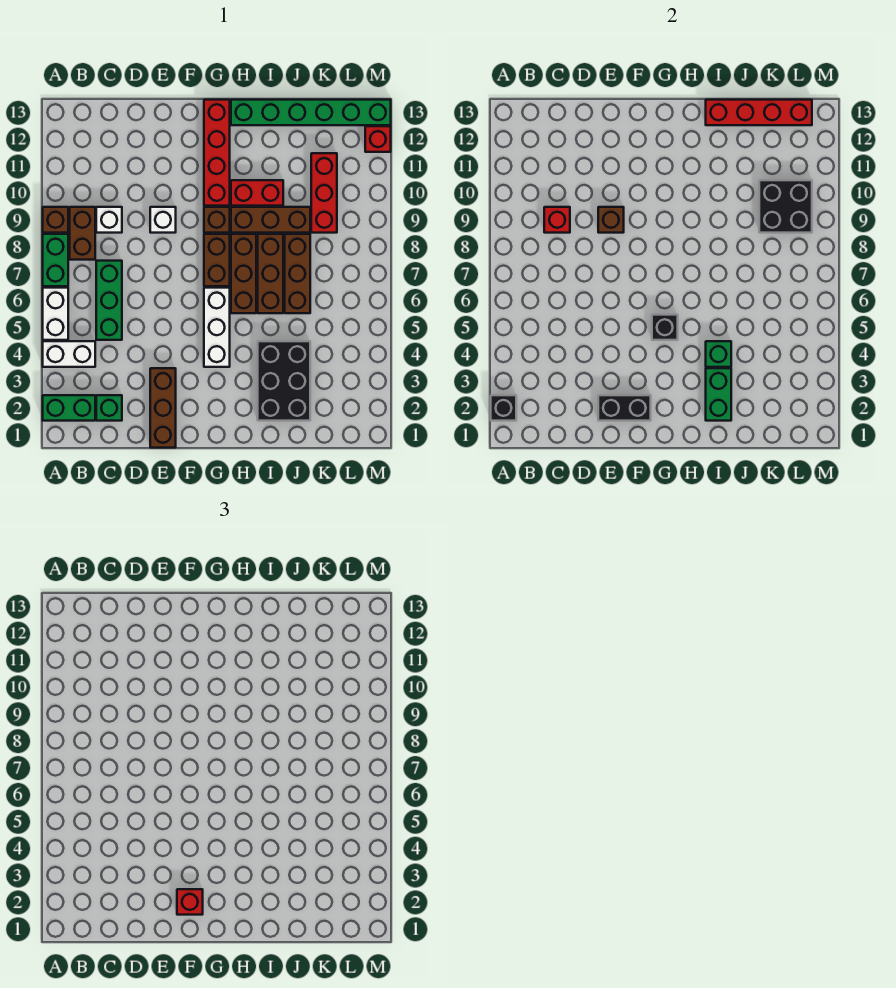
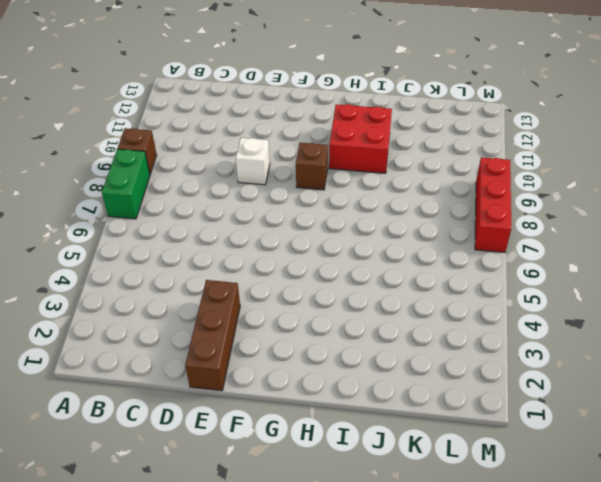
red brick H10:I11 level 1 -> red brick H10:I10 level 1
red brick M7:M9 level 1 -> red brick K9:K11 level 1
none -> green brick A2:B2 level 1
none -> white brick A4:B4 level 1
none -> white brick A5:A6 level 1
none -> brown brick B8:B9 level 1

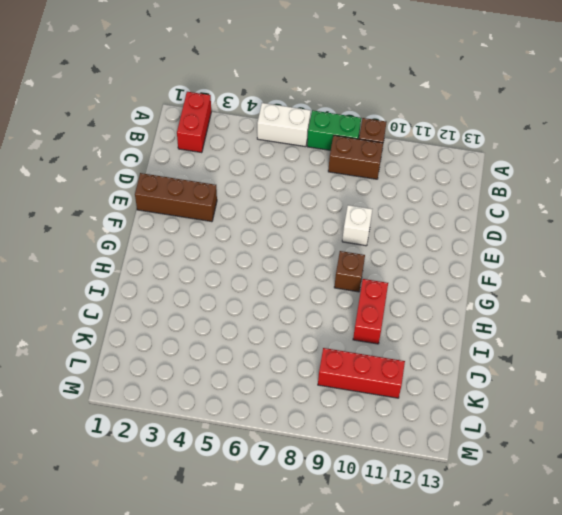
red brick A2:B2 level 1 -> green brick A2:B2 level 1
none -> white brick A4:B4 level 1
none -> green brick C2 level 1
none -> green brick C5:C7 level 1
none -> white brick C9 level 1

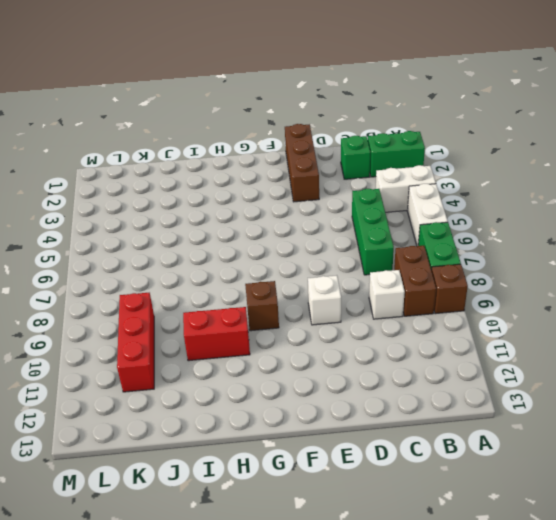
none -> white brick G4:G6 level 1
none -> brown brick G7:G8 level 1
none -> red brick G10:G13 level 1
none -> brown brick H6:H8 level 1

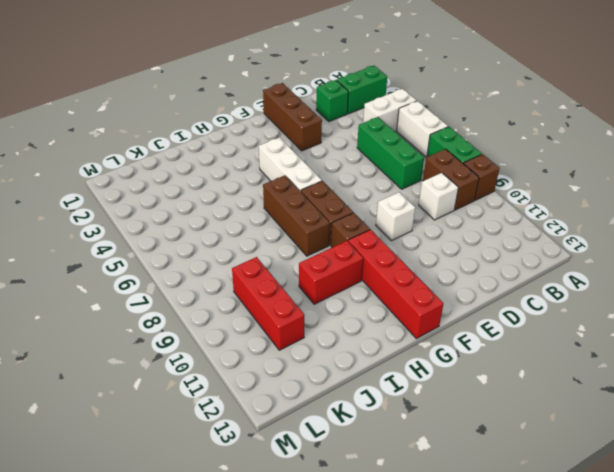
none -> brown brick H9:J9 level 1
none -> green brick H13:M13 level 1
none -> black brick I2:J4 level 1
none -> brown brick I6:I8 level 1

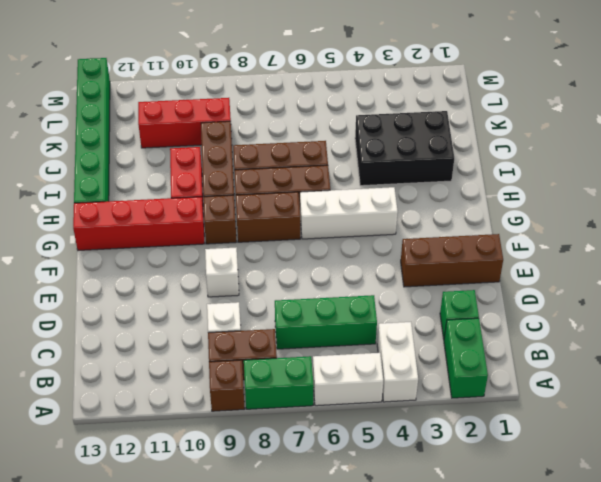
none -> brown brick J6:J8 level 1
none -> red brick M12 level 1
none -> black brick A2 level 2
none -> red brick C9 level 2

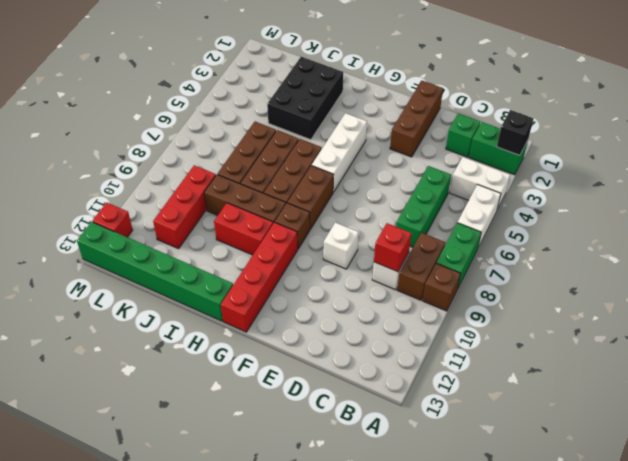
none -> black brick E2:F2 level 2
none -> brown brick E9 level 2
none -> black brick G5 level 2
none -> green brick I2:I3 level 2

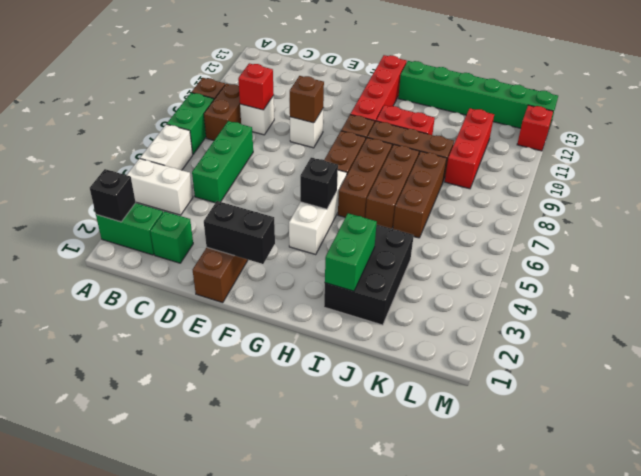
none -> green brick I4 level 2
none -> red brick I13:L13 level 2
none -> black brick K9:L10 level 2
none -> red brick F2 level 3

